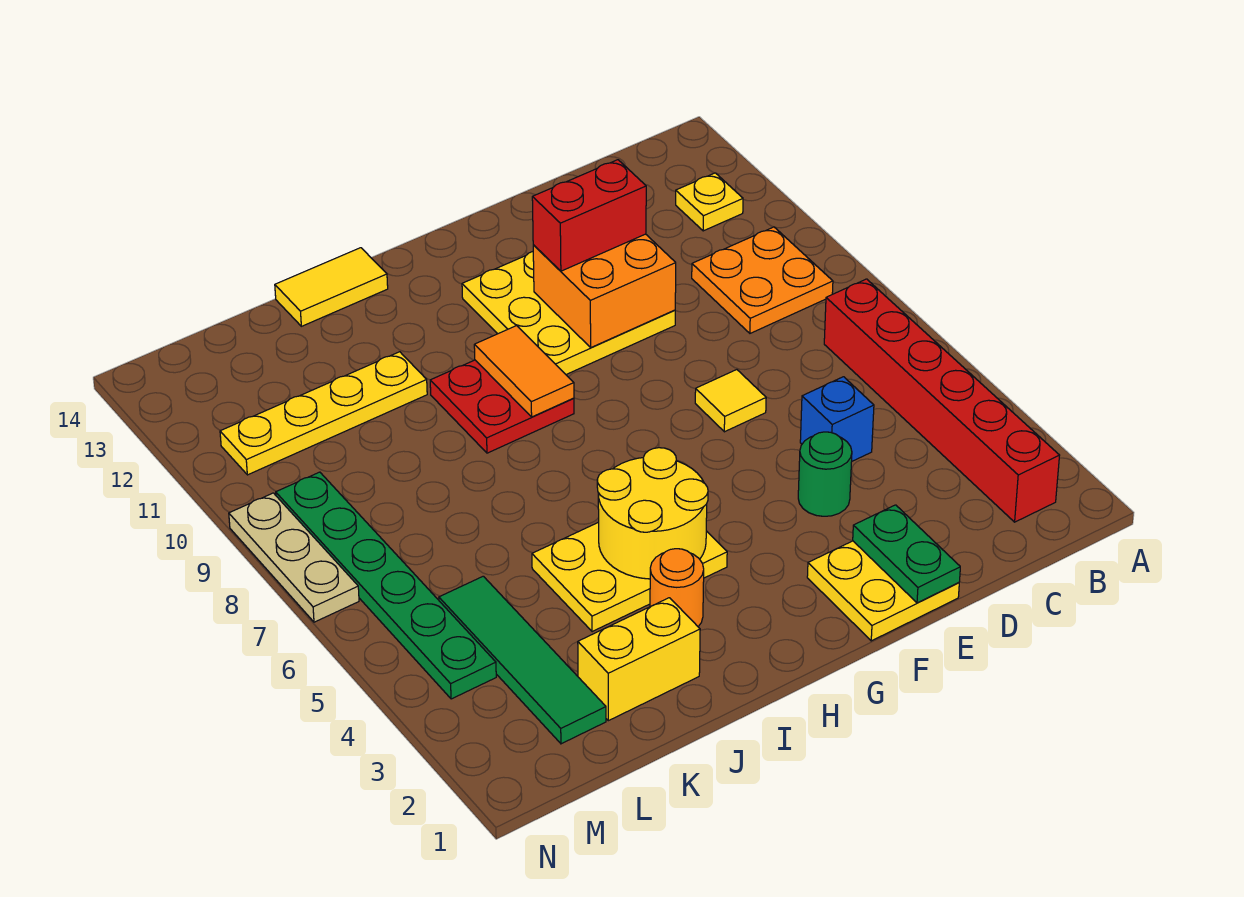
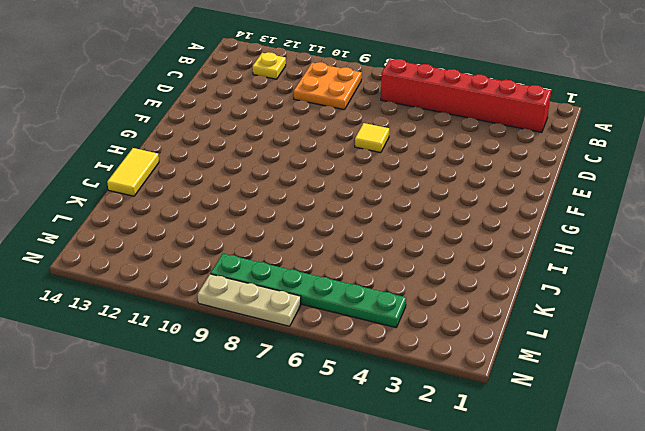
none -> blue brick D5 level 1
none -> yellow plate E1:F2 level 1
none -> green round brick E4 level 1

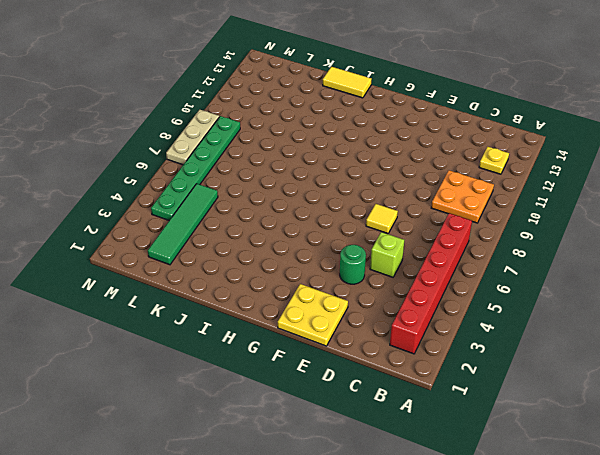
lime brick D5 level 1 -> blue brick D5 level 1
none -> yellow plate E10:G12 level 1
none -> yellow plate H4:J5 level 1
none -> red plate H9:I10 level 1

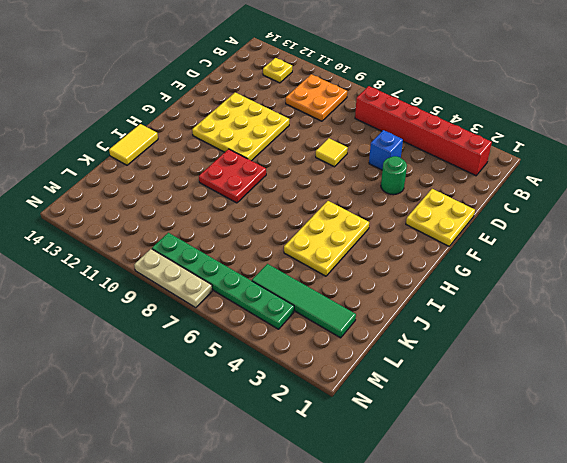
none -> orange round brick I3 level 1
none -> yellow brick J2:K2 level 1
none -> yellow plate J11:M11 level 1

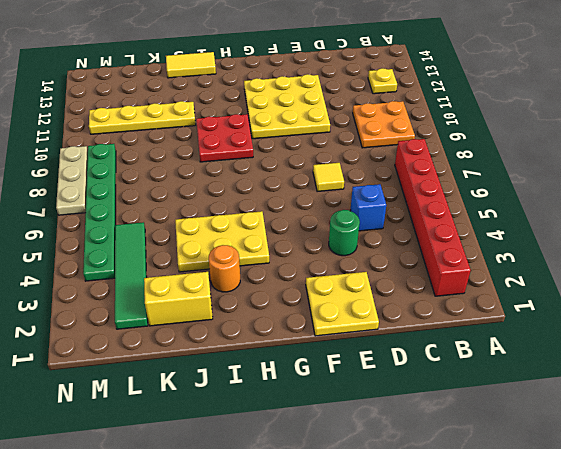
none -> green plate E1:E2 level 2
none -> orange brick E10:F11 level 2
none -> yellow round brick H4:I5 level 2

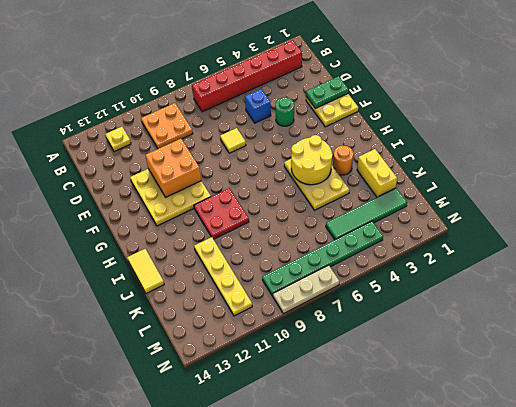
none -> orange tile H9:H10 level 2
none -> red brick E11:F11 level 3

